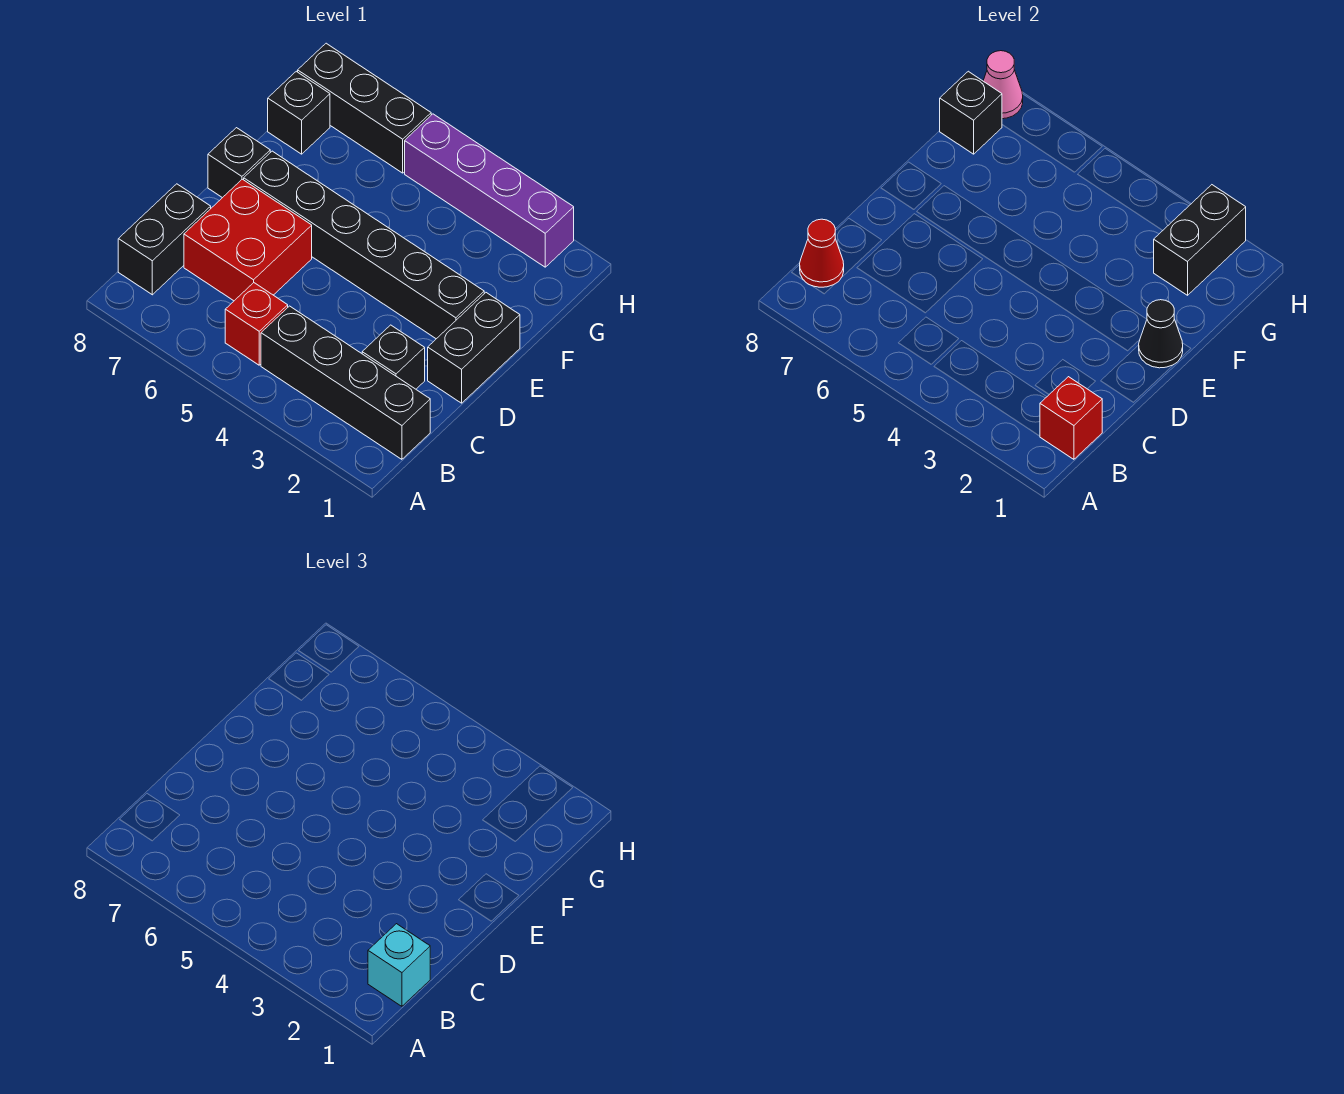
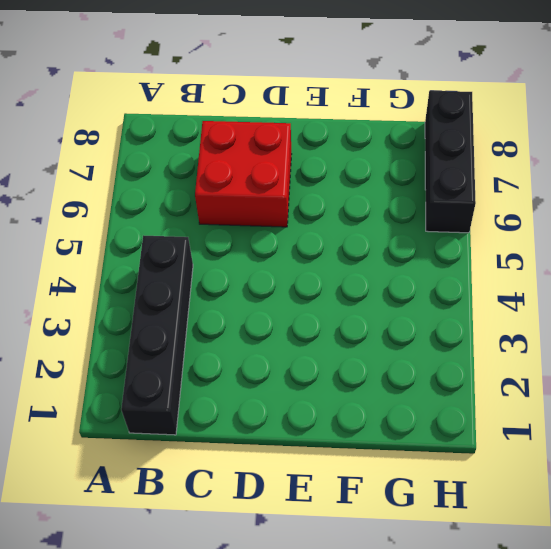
none -> red brick B5 level 1
none -> black brick B8:C8 level 1
none -> black brick C2 level 1

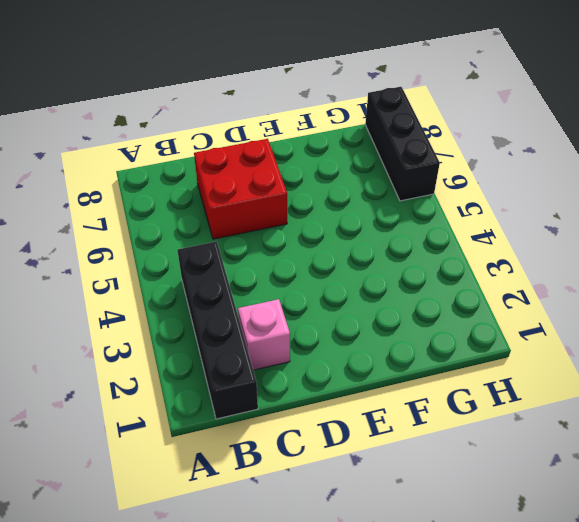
pink brick C2 level 1 -> black brick C2 level 1
none -> red brick B5 level 1
none -> black brick B8:C8 level 1
none -> black brick D1:E1 level 1

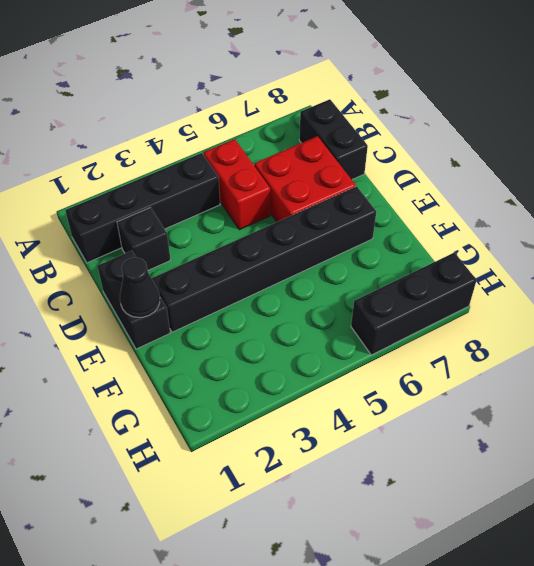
red brick B5:C5 level 1 -> red brick B5 level 1
none -> black brick E8 level 1
none -> black brick G8 level 1
none -> purple brick H2:H5 level 1

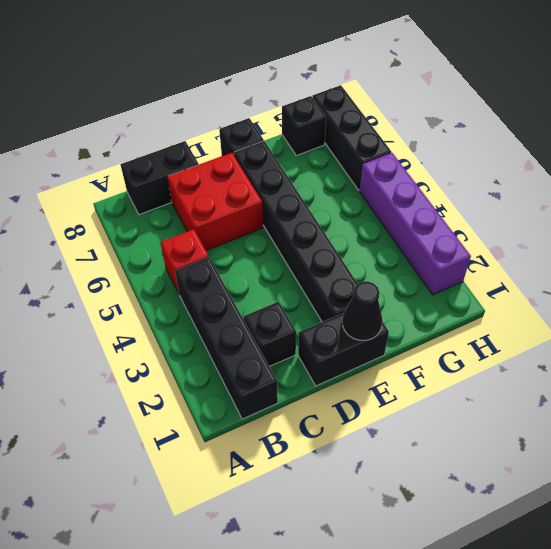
none -> red brick B1 level 2
none -> red cone B8 level 2
none -> black brick G2:H2 level 2

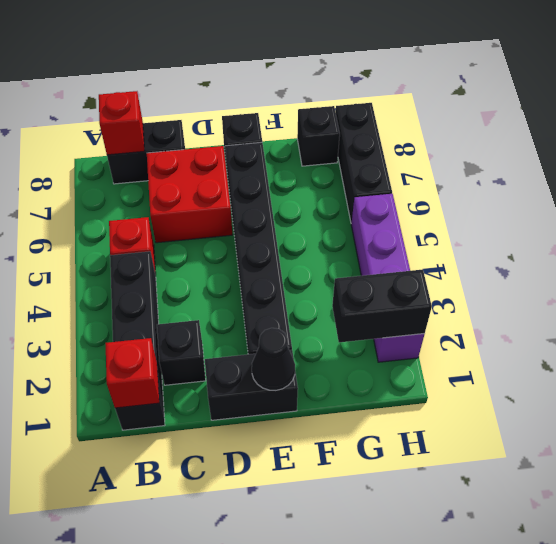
red brick B8 level 2 -> red cone B8 level 2
none -> black brick G8 level 2
none -> pink cone H8 level 2
none -> cyan brick B1 level 3

